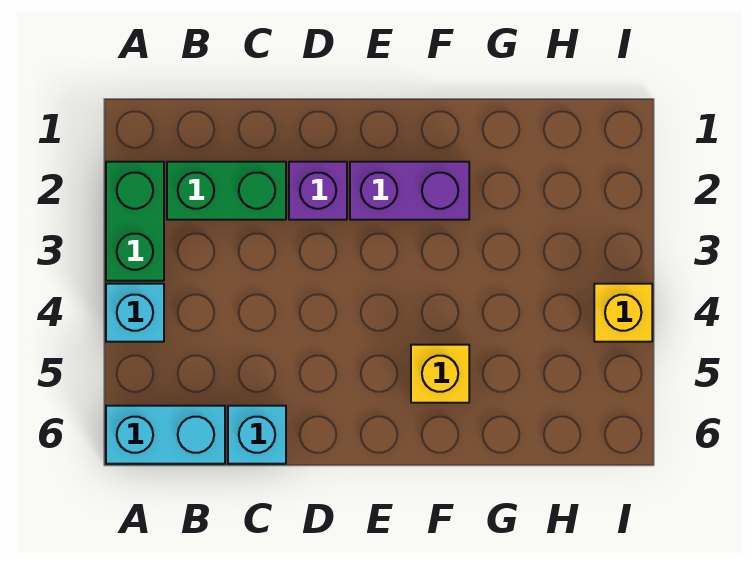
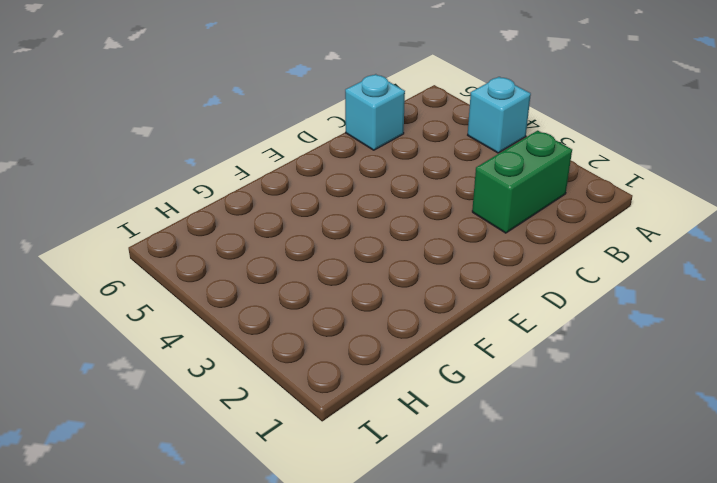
none -> green brick A2:A3 level 1
none -> cyan brick A6:B6 level 1

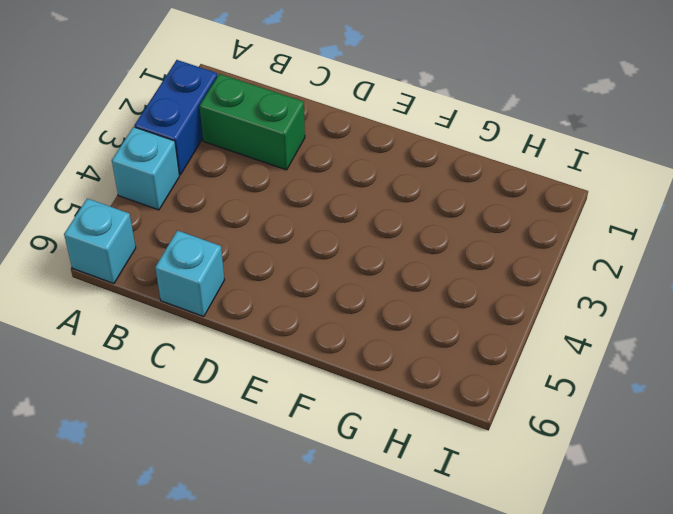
blue brick A2:A3 level 1 -> green brick A2:A3 level 1
cyan brick A6 level 1 -> cyan brick A6:B6 level 1
none -> purple brick D2 level 1
none -> purple brick E2:F2 level 1

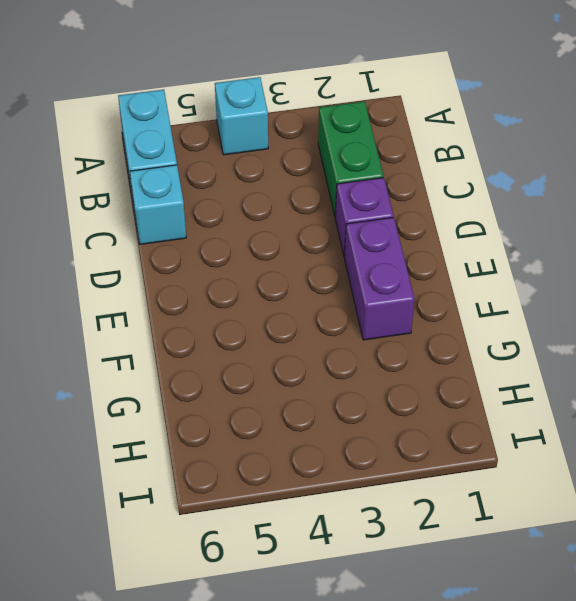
none -> green brick A2:A3 level 1
none -> yellow brick F5 level 1

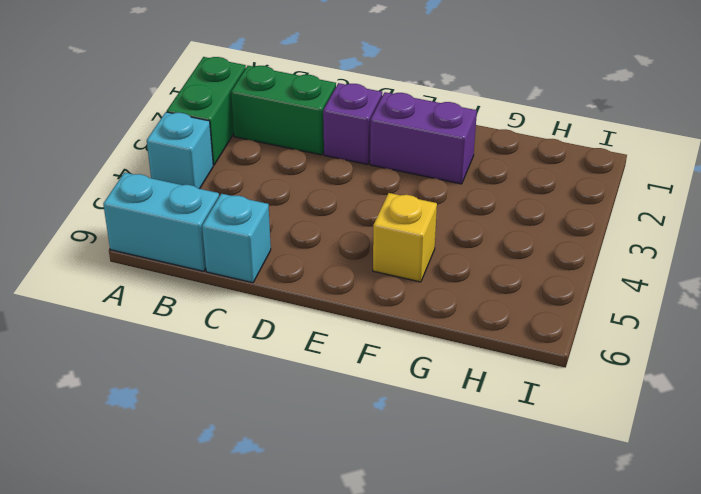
none -> yellow brick I4 level 1

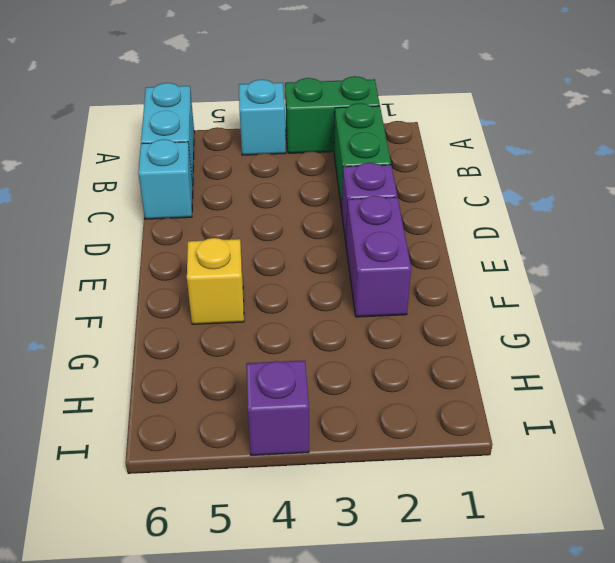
purple brick I4 level 1 -> yellow brick I4 level 1

